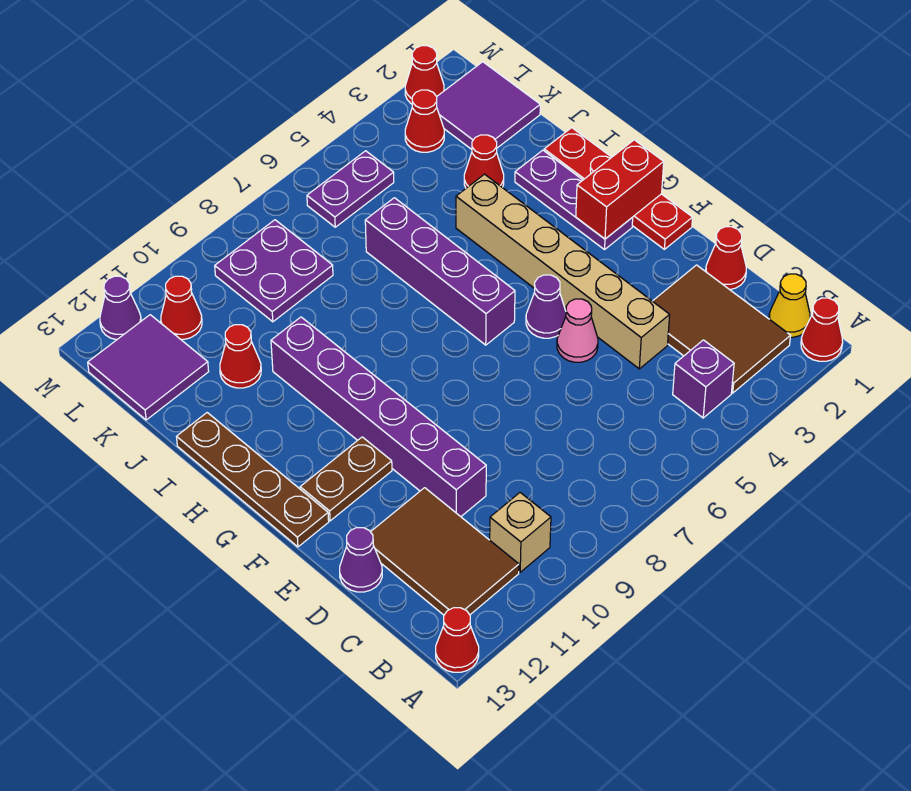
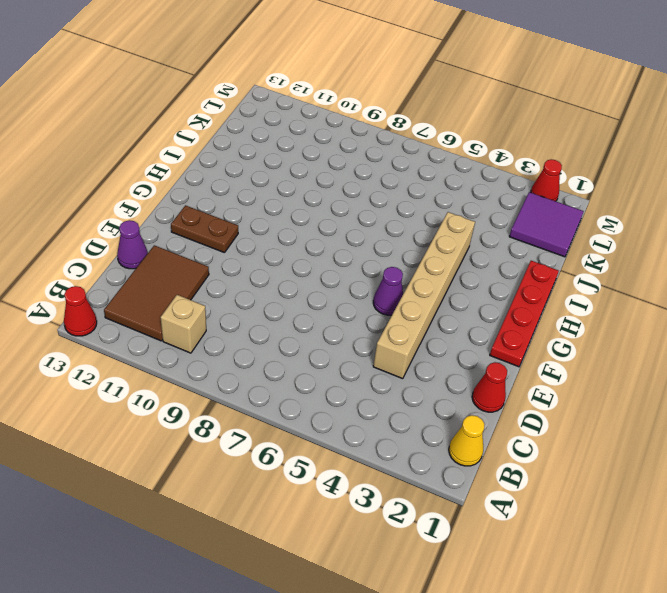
none -> red cone A1 level 1
none -> brown tile B2:D3 level 1
none -> purple brick B4 level 1

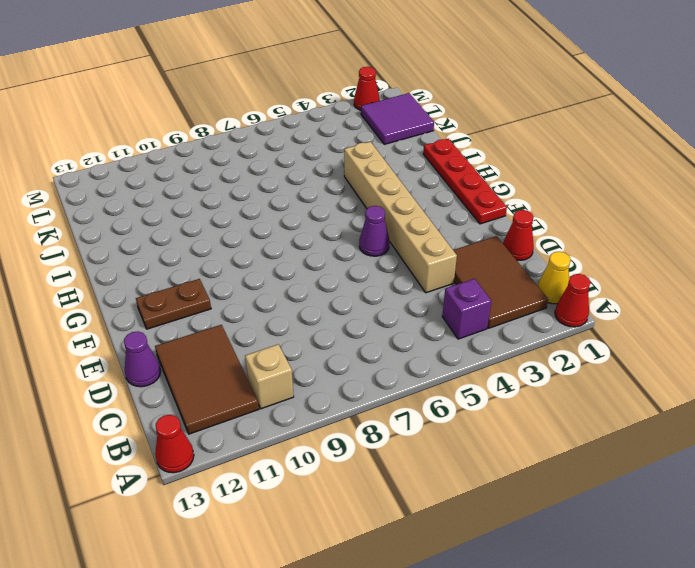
none -> purple brick D10:I10 level 1
none -> pink cone E5 level 1
none -> brown plate F13:I13 level 1

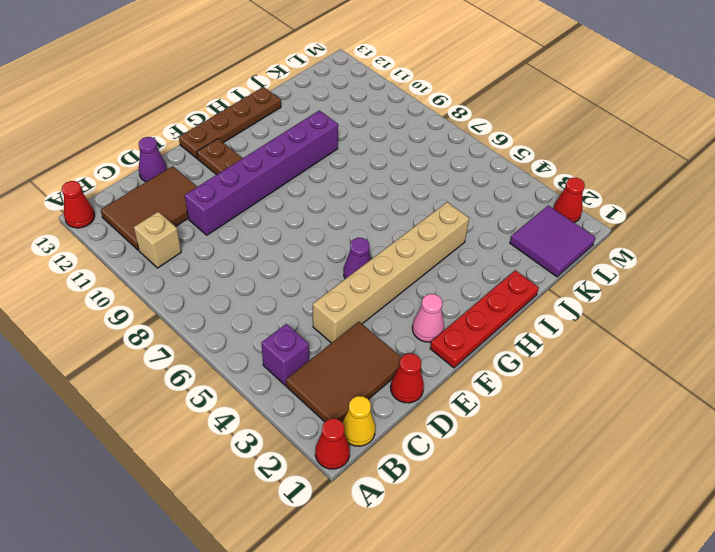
pink cone F2 level 1 -> pink cone E5 level 1
none -> purple plate G2:I2 level 1
none -> purple brick G6:J6 level 1
none -> red cone J3 level 1

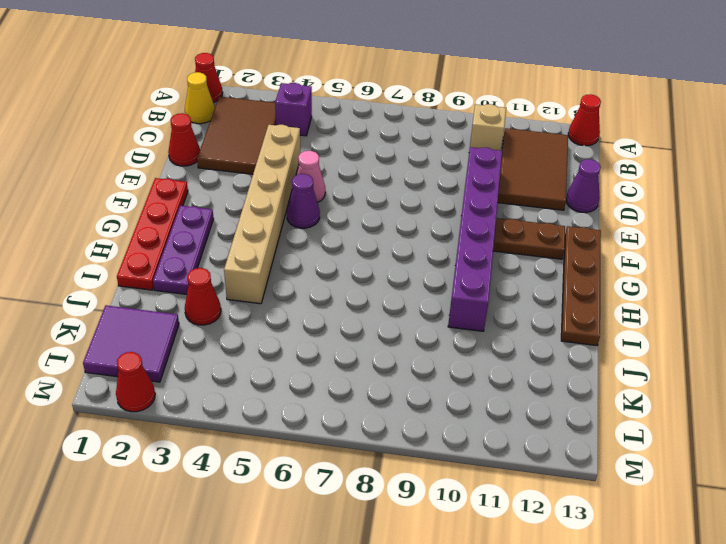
none -> purple brick G6:J6 level 1
none -> red cone J11 level 1
none -> purple plate K8:L9 level 1

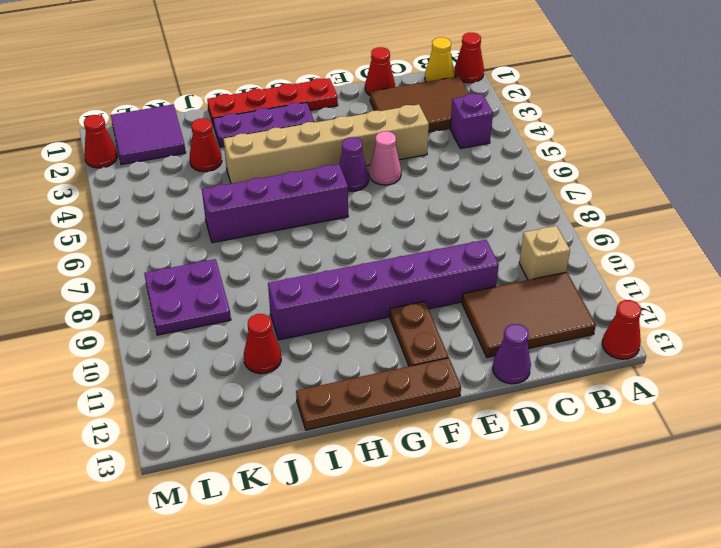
none -> purple tile K12:L13 level 1
none -> red cone L3 level 1
none -> purple plate L5:L6 level 1

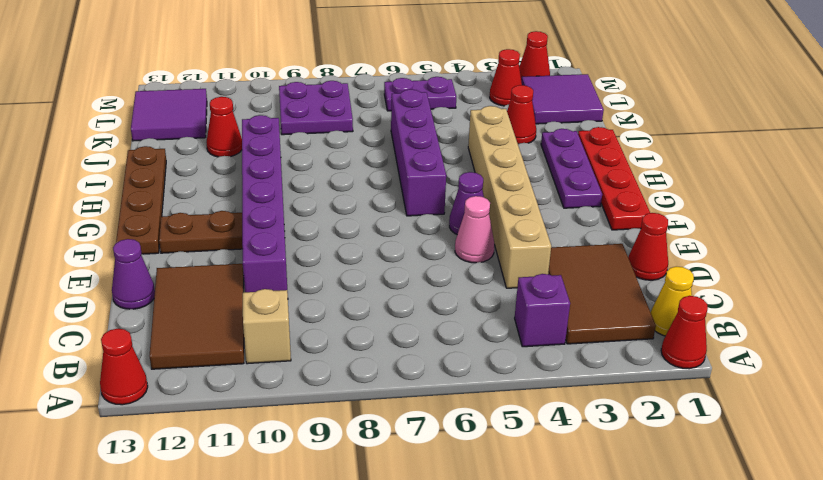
none -> red cone L11 level 1
none -> purple cone M12 level 1
none -> red brick G1:G2 level 2

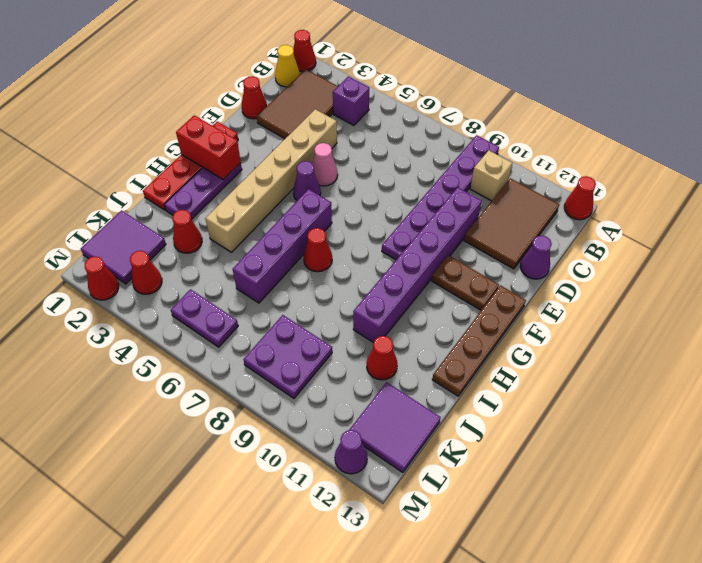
purple plate A9:F9 level 1 -> none
red cone H7 level 1 -> red cone L11 level 1

